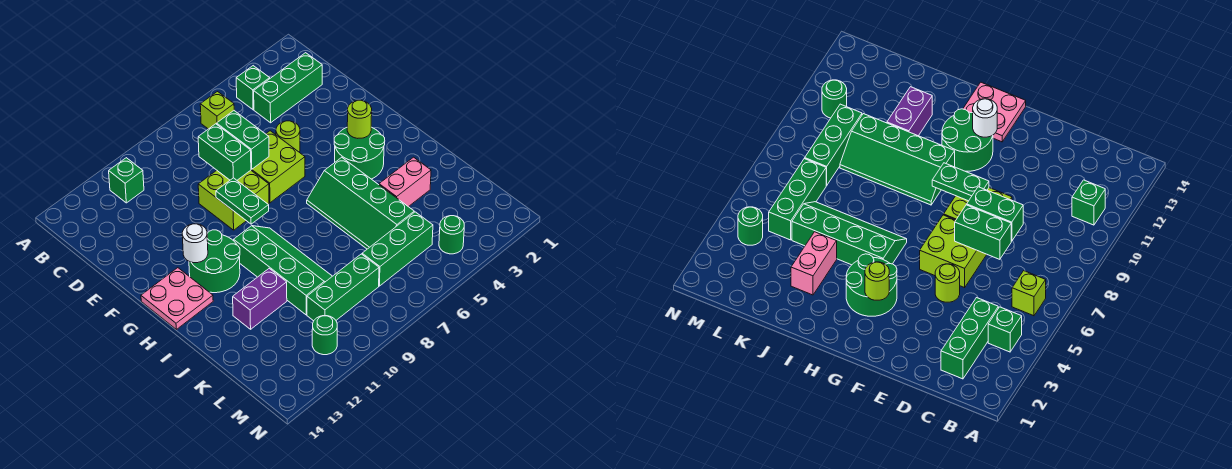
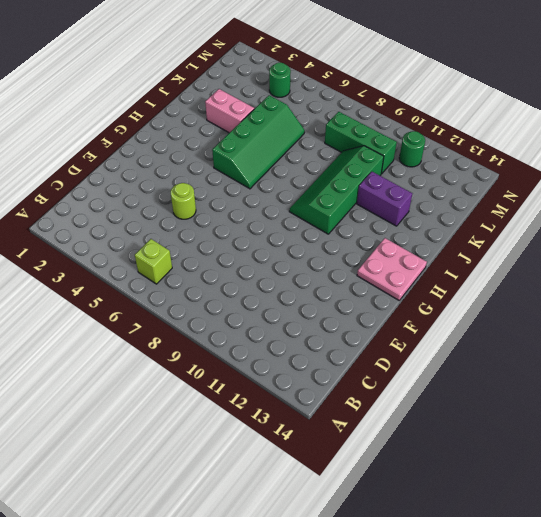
none -> green brick B4 level 1
none -> green brick B11 level 1
none -> green brick C2:C4 level 1

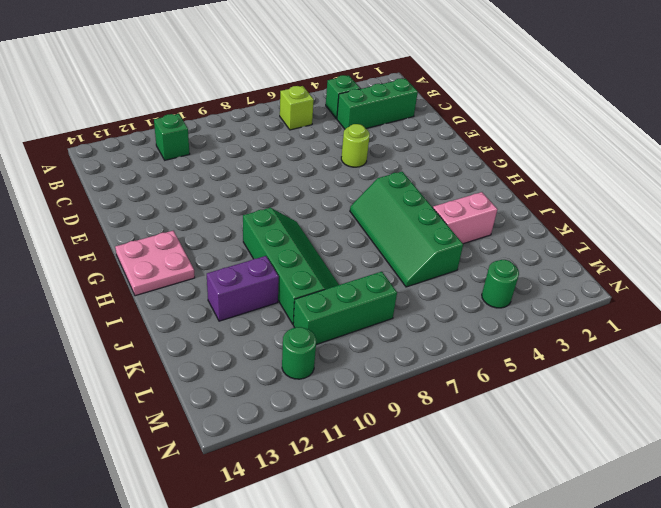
none -> lime brick E6:F7 level 1
none -> lime brick E8:F9 level 1
none -> green round brick G3:H4 level 1

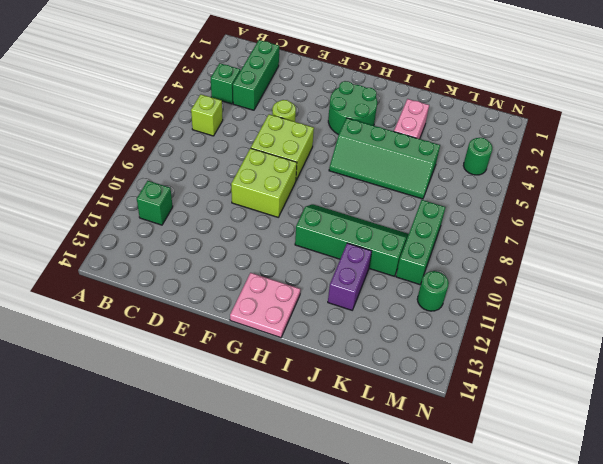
none -> green round brick G11:H12 level 1
none -> green brick L5:L7 level 1
none -> green brick D7:E7 level 2

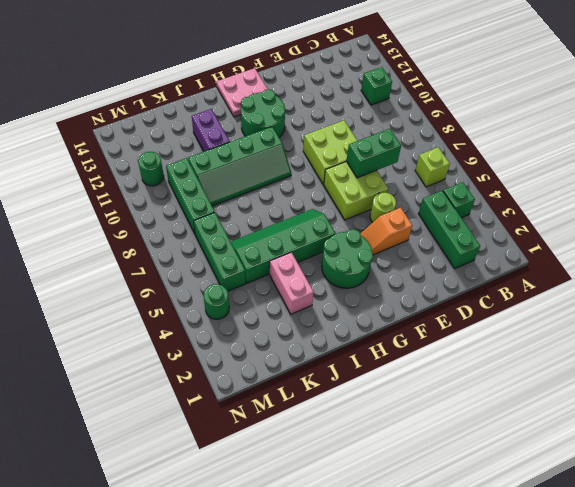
orange slope E4:F4 level 1 top E -> none
none -> green brick D8:E8 level 2
none -> green plate F9:G9 level 2
none -> lime round brick G3 level 2

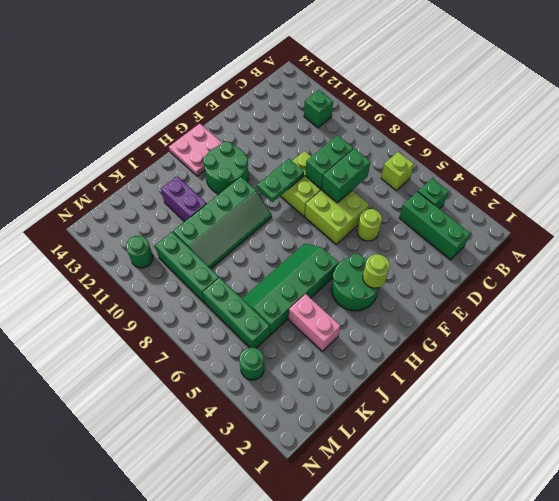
none -> white round brick G12 level 2

